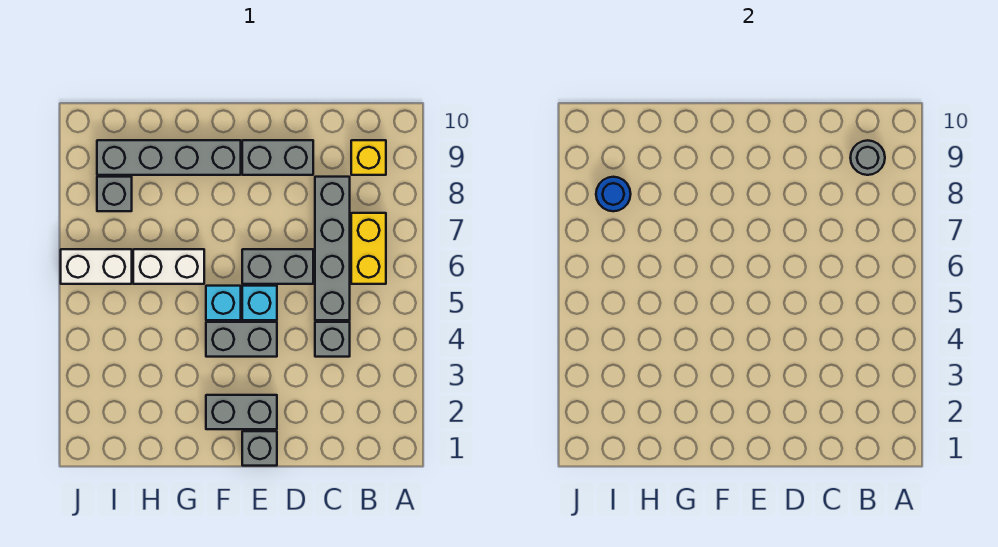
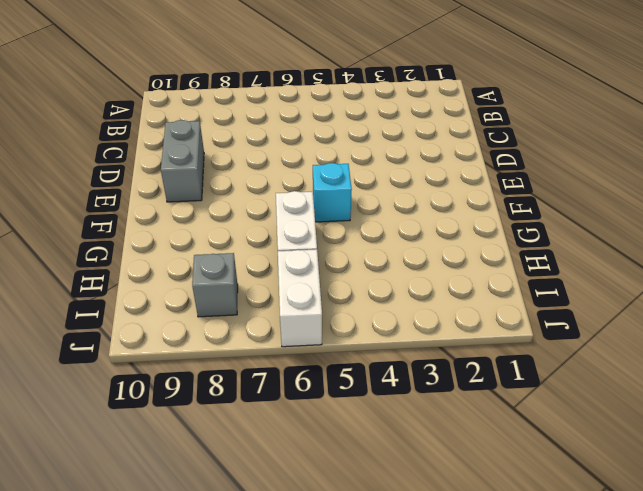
none -> yellow brick B6:B7 level 1
none -> yellow brick B9 level 1
none -> grey brick C4 level 1

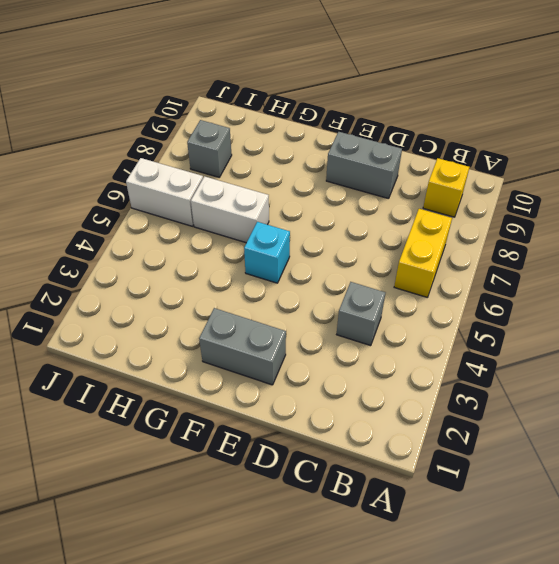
none -> grey brick C5:C8 level 1
none -> grey brick D6:E6 level 1
none -> grey brick E1 level 1

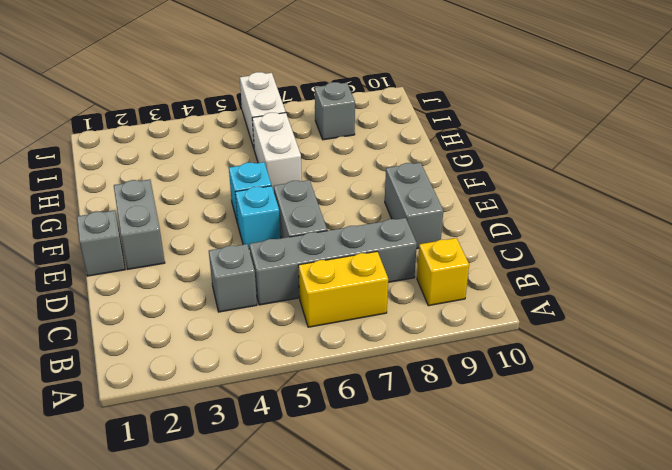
none -> grey brick E4:F4 level 1
none -> grey brick F9:I9 level 1
none -> grey round brick B9 level 2

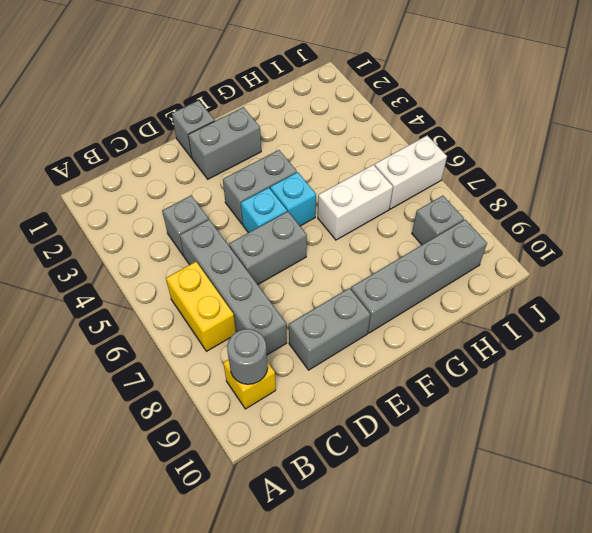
none -> blue round brick I8 level 2

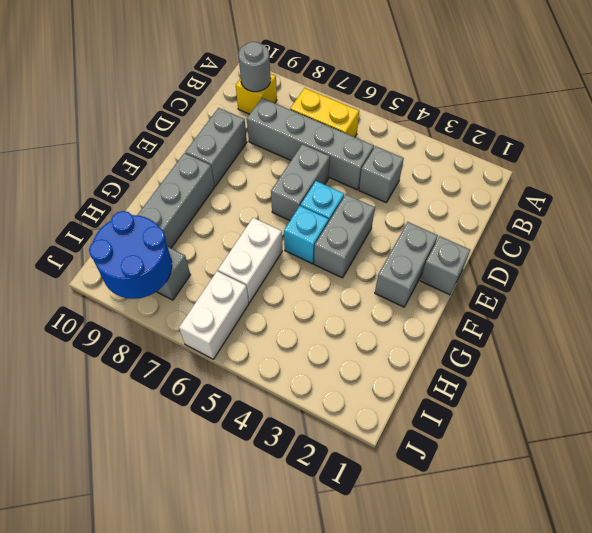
blue round brick I8:J9 level 2 -> blue round brick I8 level 2

